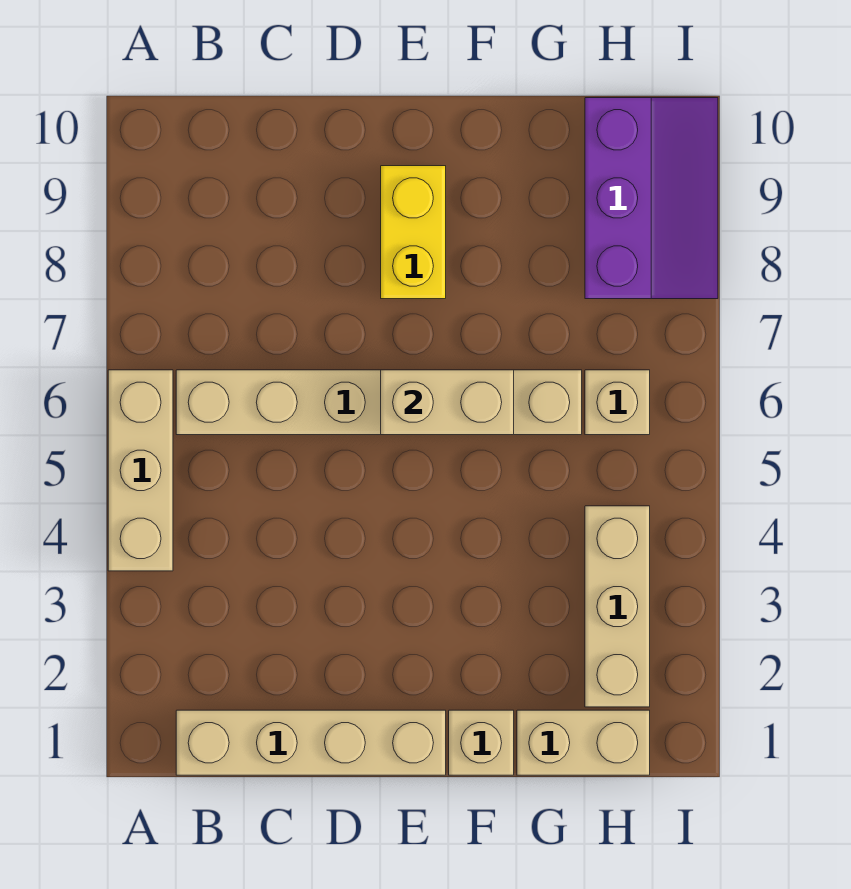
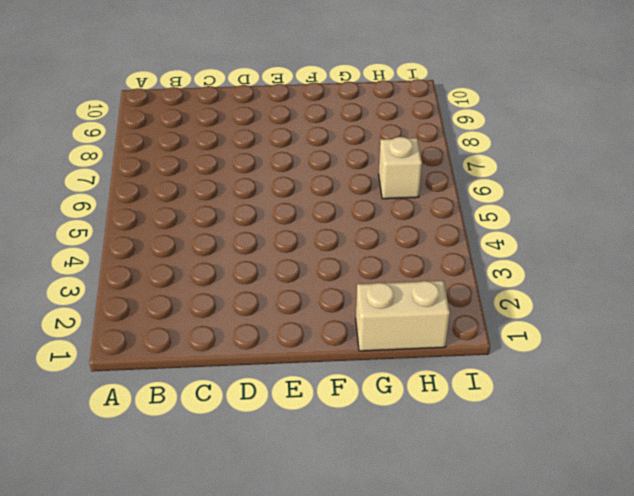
none -> tan brick A4:A6 level 1
none -> tan brick B1:E1 level 1

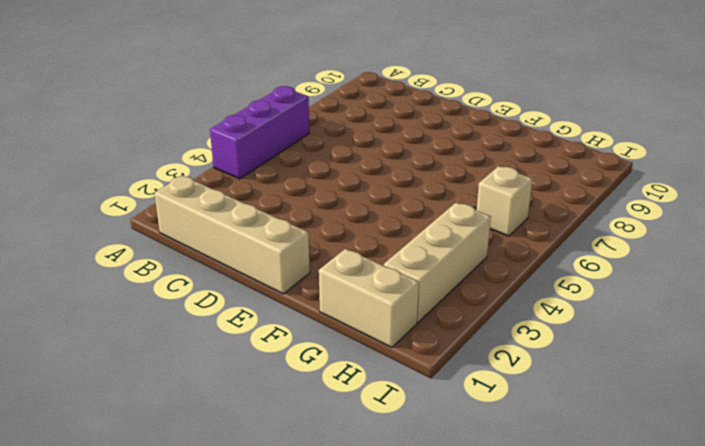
purple brick A4:A6 level 1 -> tan brick A4:A6 level 1
none -> tan brick B6:G6 level 1
none -> yellow brick E8:E9 level 1

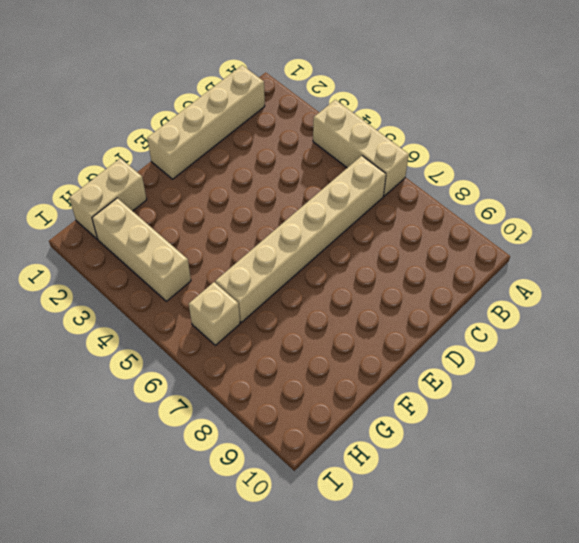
none -> yellow brick E8:E9 level 1
none -> tan brick F1 level 1

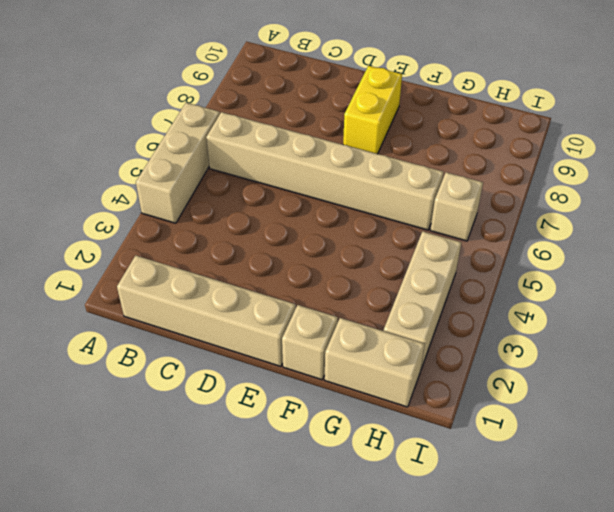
none -> purple slope H8:I10 level 1 top H
none -> tan brick E6:F6 level 2

